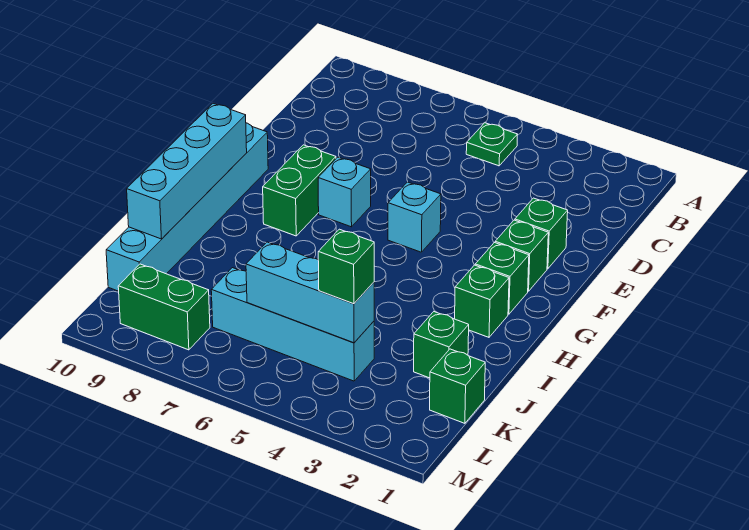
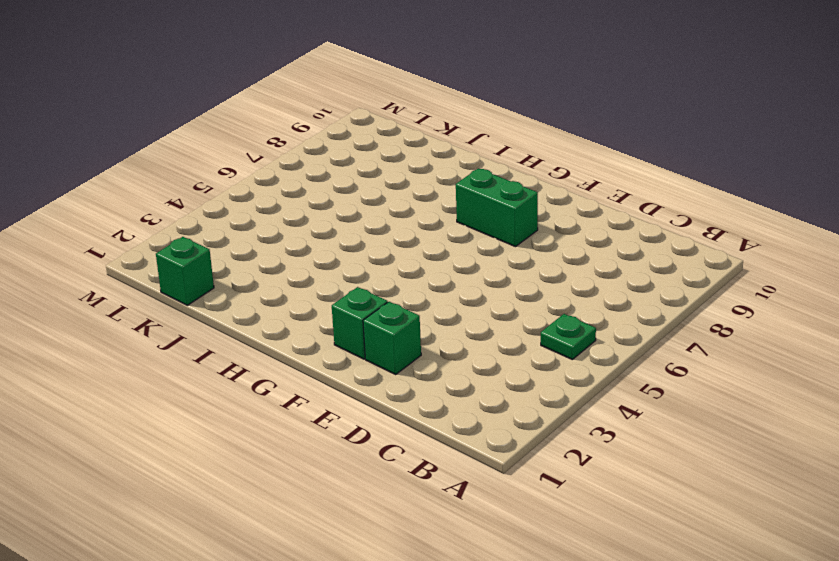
none -> cyan brick F5 level 1
none -> cyan brick F7 level 1
none -> cyan brick F10:K10 level 1

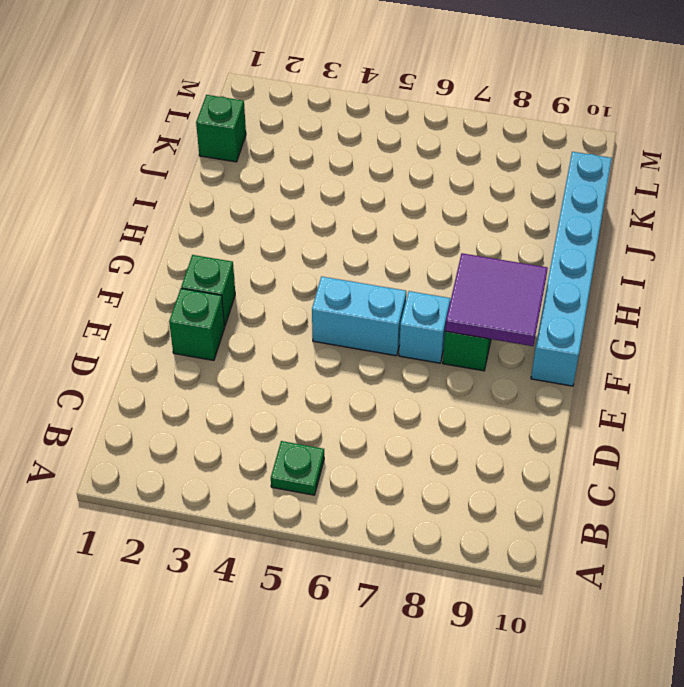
cyan brick F5:F6 level 1 -> cyan brick F5 level 1
purple tile F8:G9 level 2 -> none
none -> green brick G2 level 1
none -> green brick H2 level 1
none -> green brick J2 level 1

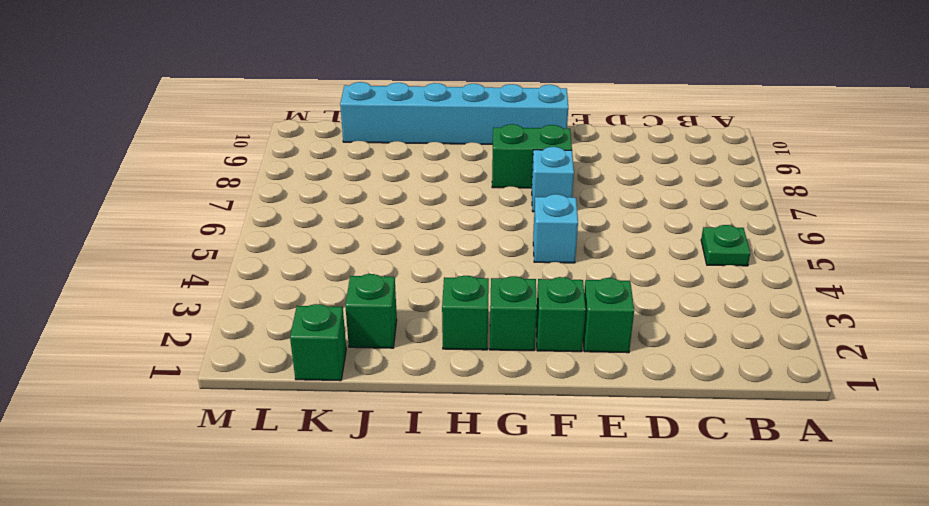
none -> cyan brick K4:K7 level 1
none -> green brick L8:L9 level 1
none -> cyan brick G10:J10 level 2

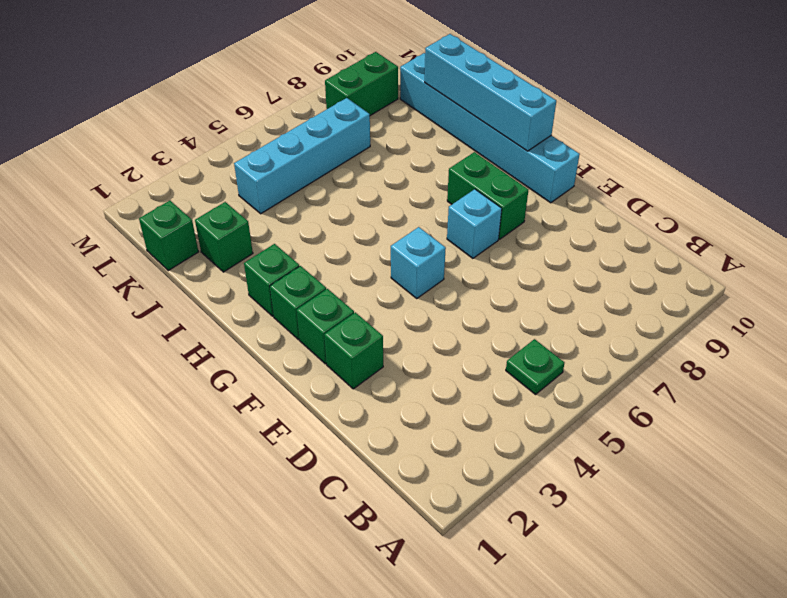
none -> cyan brick K4:K6 level 2
none -> green brick K4 level 3

